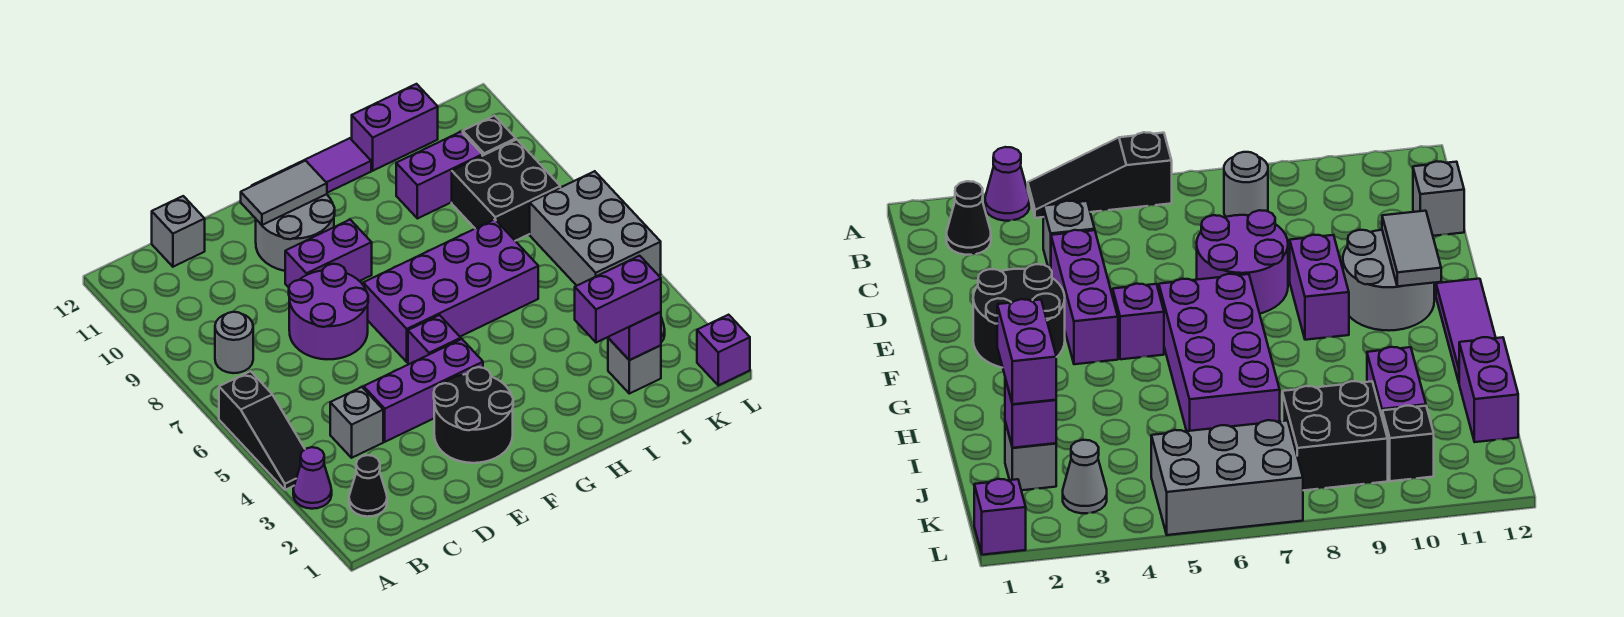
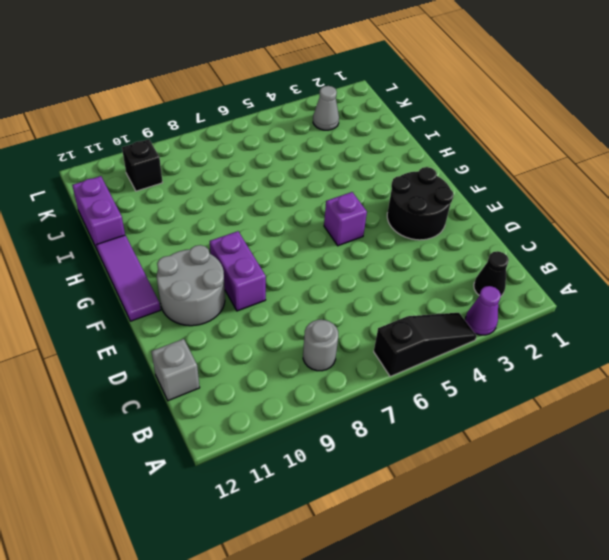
none -> grey brick C4 level 1
none -> purple brick D4:F4 level 1
none -> purple round brick D7:E8 level 1

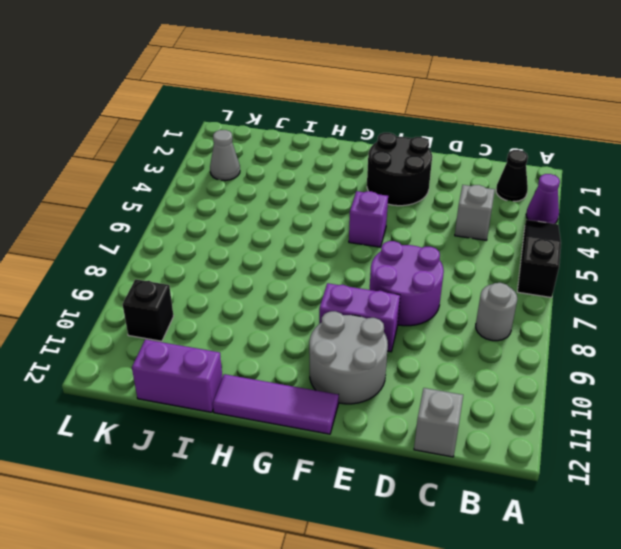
none -> purple brick D4:F4 level 1
none -> purple brick F6:I7 level 1
none -> purple brick I10:J10 level 1

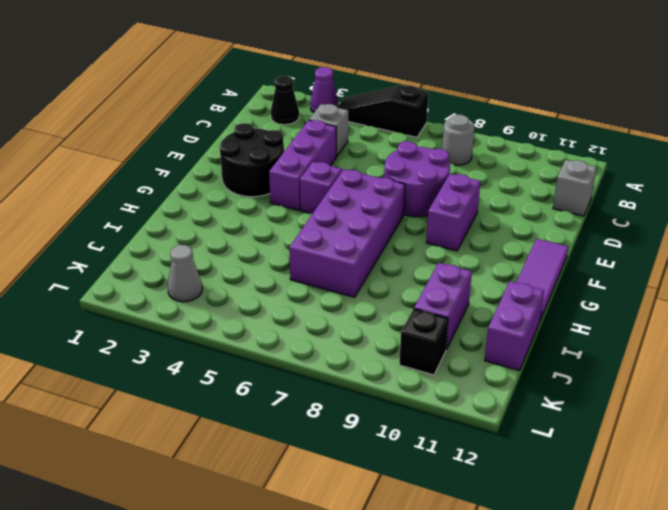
none -> grey round brick E10:F11 level 1
none -> grey brick J2 level 1
none -> black brick J8:K9 level 1

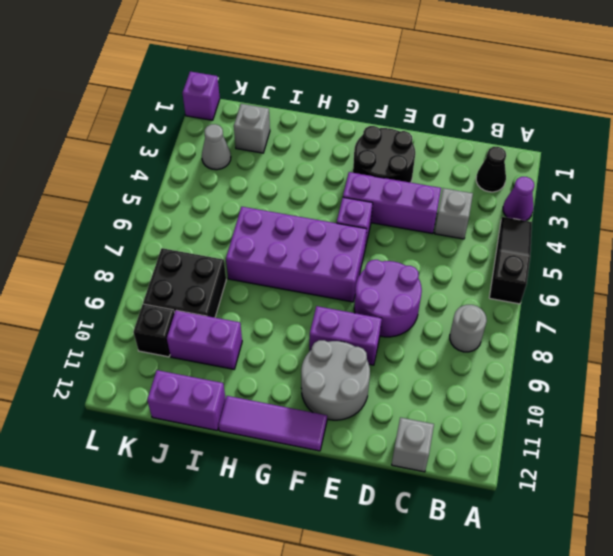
none -> grey brick K5:L7 level 1
none -> grey tile E11:F11 level 2
none -> purple brick J2 level 2

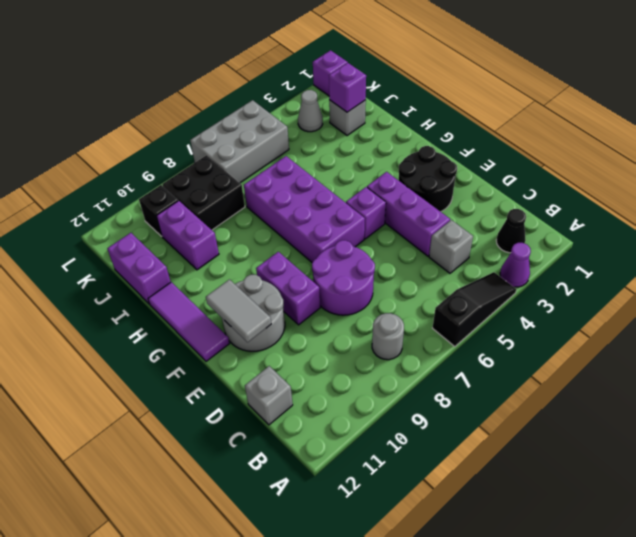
none -> purple brick I2:J2 level 3

